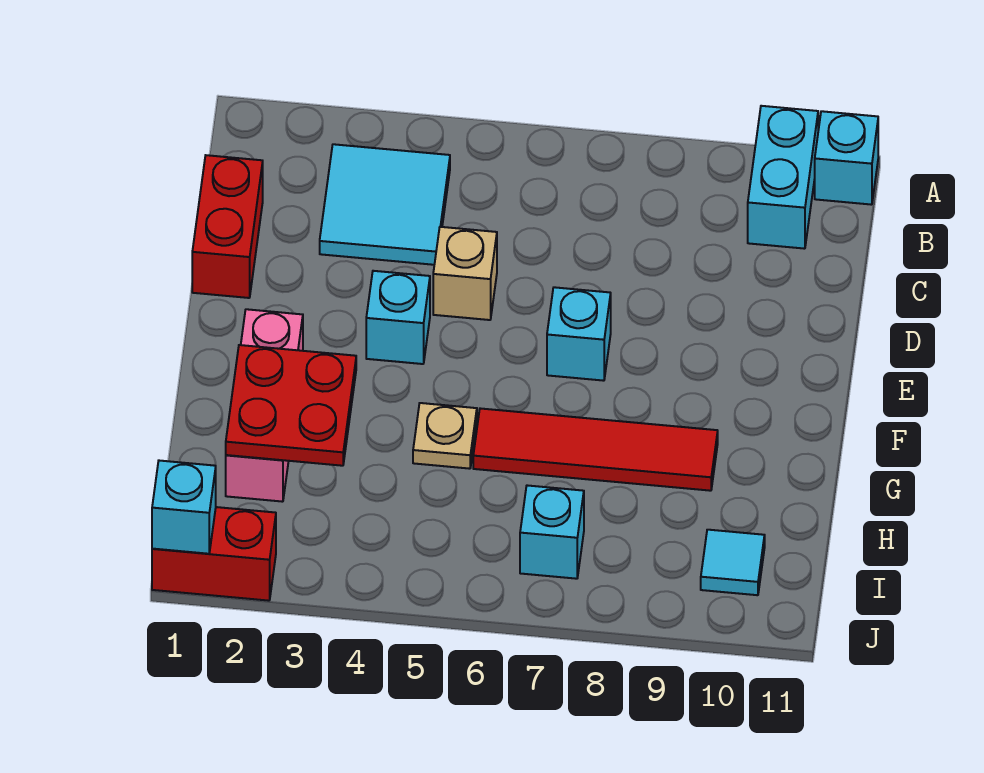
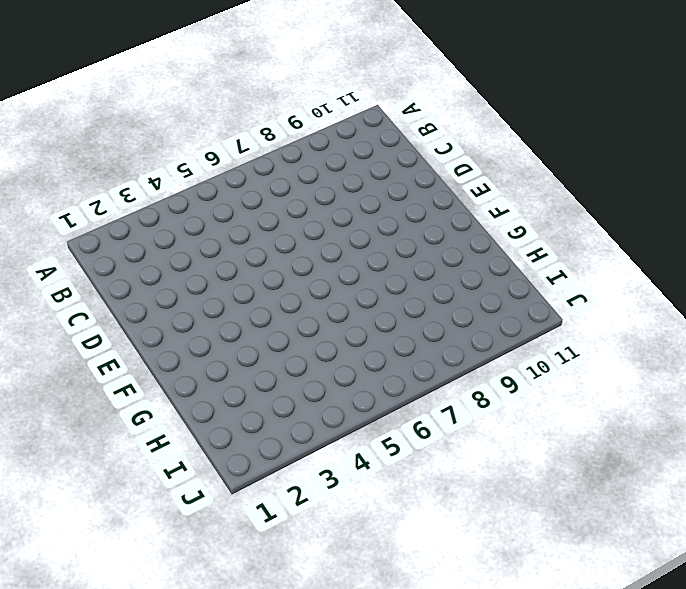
none -> cyan brick A10:B10 level 1
none -> cyan brick A11 level 1
none -> cyan tile B3:C4 level 1

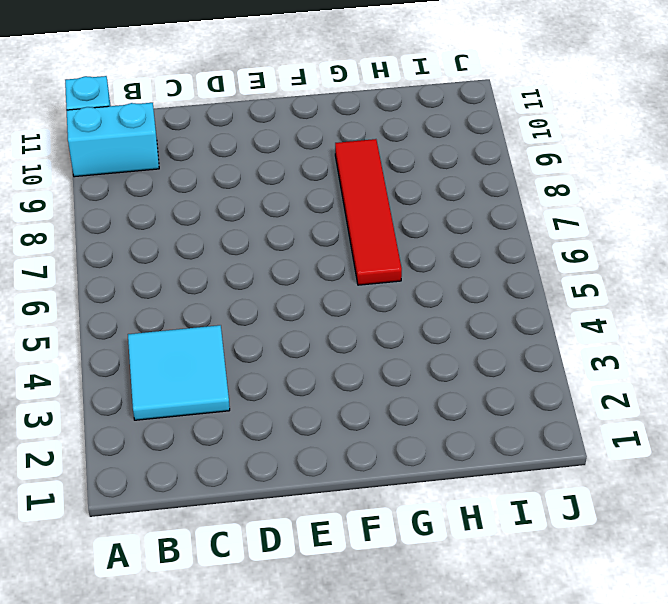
none -> red brick C1:D1 level 1
none -> tan brick D5 level 1
none -> cyan brick E4 level 1

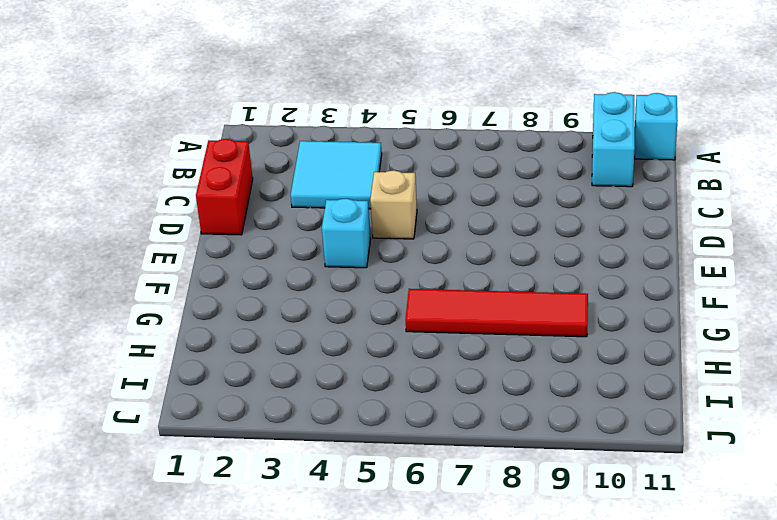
none -> cyan brick E7 level 1
none -> pink brick F2:H2 level 1
none -> tan plate G5 level 1

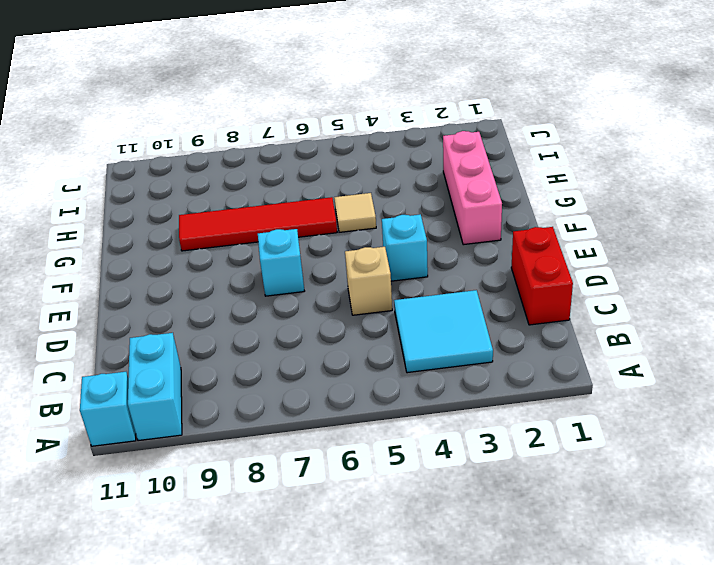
tan tile G5 level 1 -> tan plate G5 level 1
none -> cyan brick I7 level 1
none -> cyan tile I10 level 1
none -> red brick J1:J2 level 1

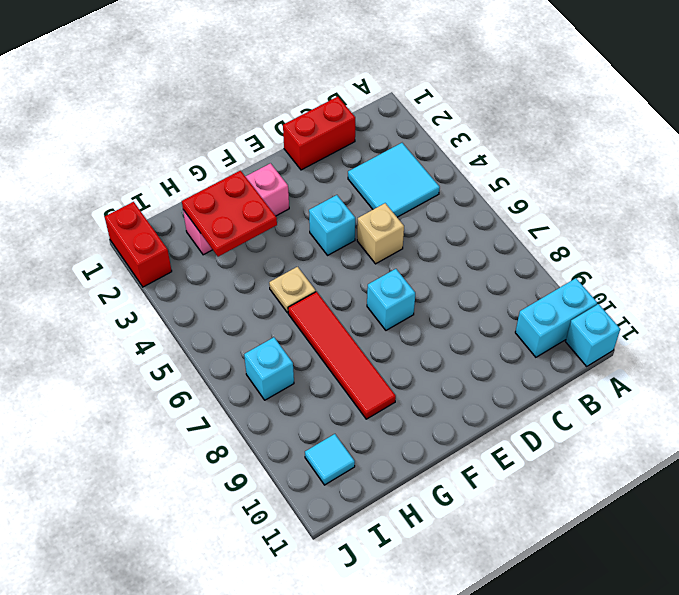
none -> cyan brick J1 level 2

